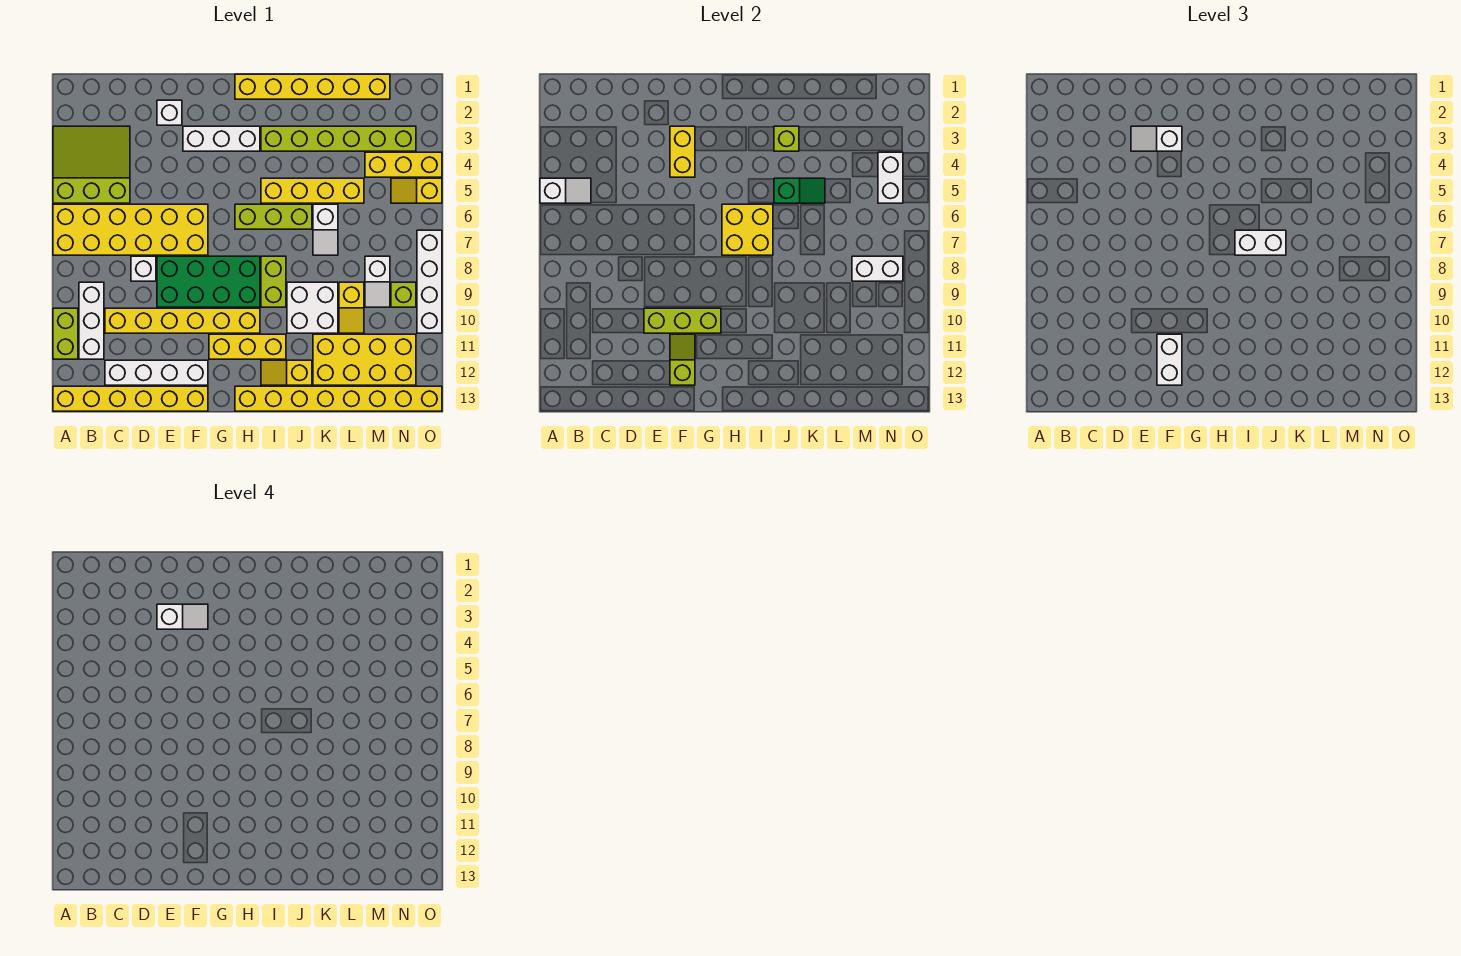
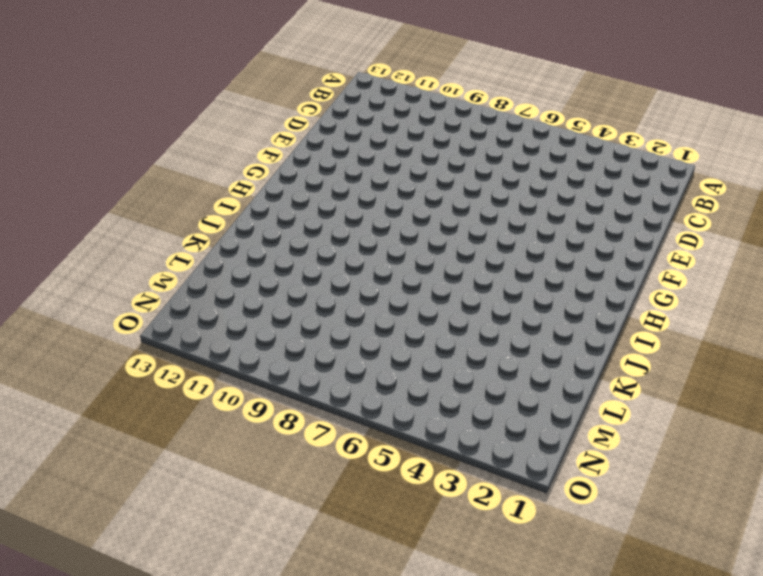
none -> lime slope A3:C5 level 1 top 5
none -> yellow brick A6:F7 level 1
none -> lime brick A10:A11 level 1
none -> yellow brick A13:F13 level 1

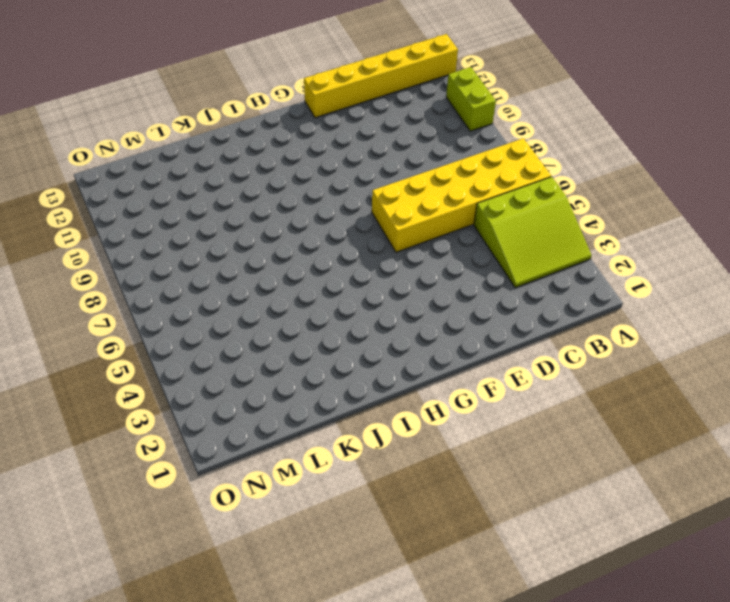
none -> white brick B9:B11 level 1
none -> yellow brick C10:H10 level 1
none -> white brick C12:F12 level 1
none -> white brick D8 level 1

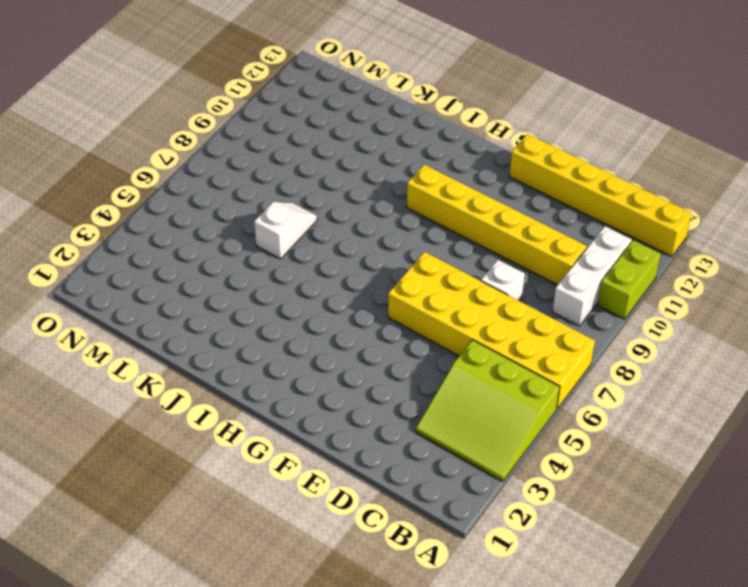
none -> white brick C12:F12 level 1
none -> white brick E2 level 1
none -> green brick E8:H9 level 1
none -> white brick F3:H3 level 1

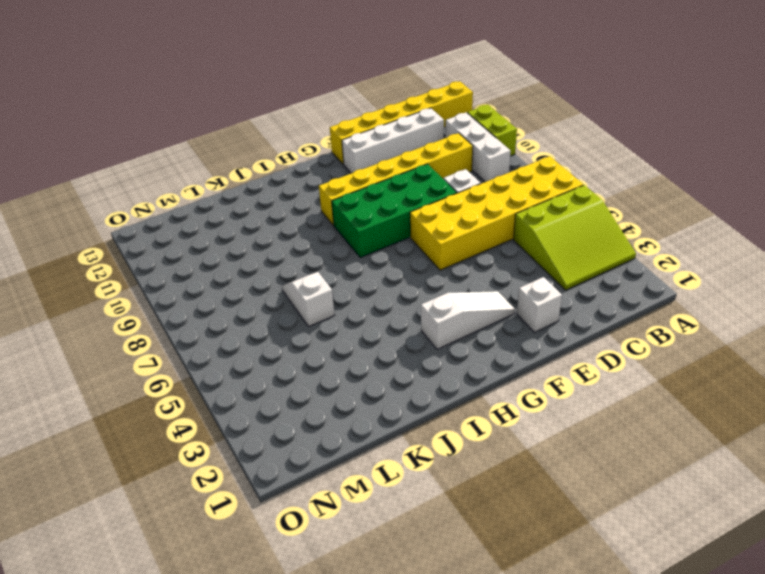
white slope F3:H3 level 1 top H -> white brick F3:H3 level 1
none -> yellow brick G11:I11 level 1
none -> yellow brick H1:M1 level 1
none -> lime brick H6:J6 level 1
none -> yellow brick H13:O13 level 1

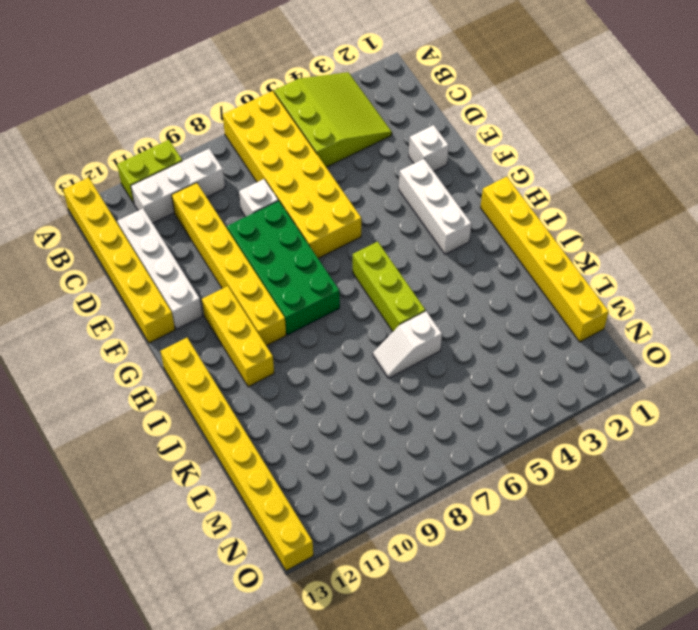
none -> lime brick I3:N3 level 1
none -> yellow brick I5:L5 level 1
none -> lime brick I8:I9 level 1
none -> yellow slope I12:J12 level 1 top J

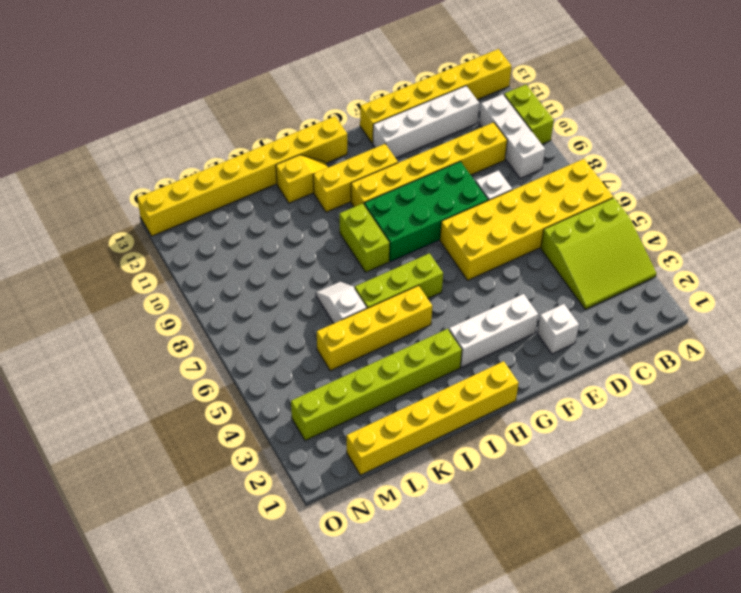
none -> white brick J9:K10 level 1
none -> yellow brick K11:N12 level 1
none -> yellow slope L9:L10 level 1 top 9
none -> yellow brick M4:O4 level 1

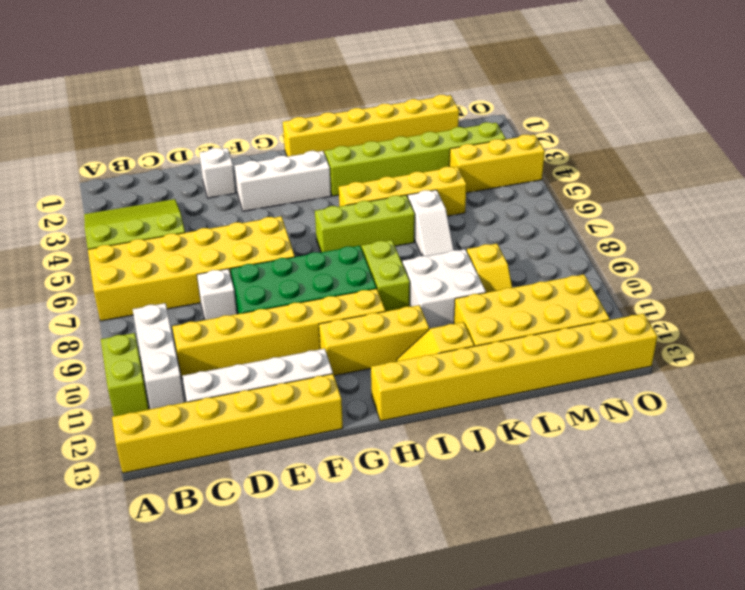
none -> white slope M8:M9 level 1 top 8
none -> yellow slope N5:O5 level 1 top O
none -> lime brick N9 level 1
none -> white brick O7:O10 level 1

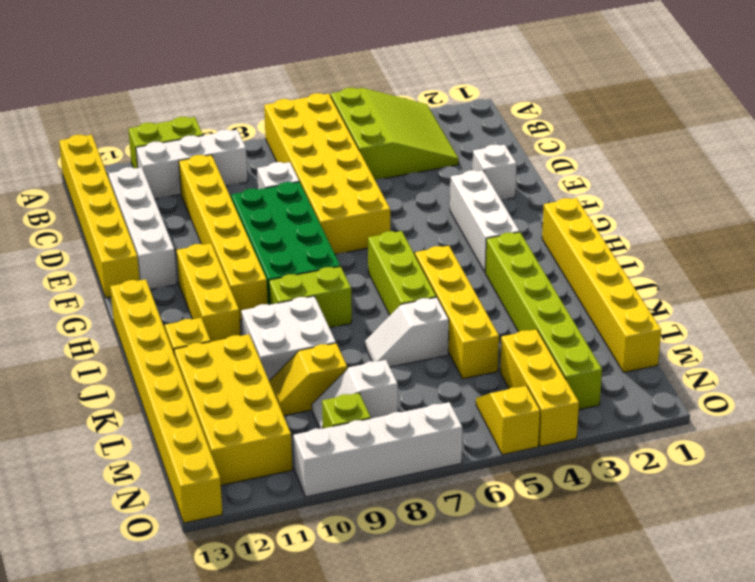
none -> white slope A5:B5 level 2 top A
none -> lime brick E10:G10 level 2
none -> yellow brick F3:F4 level 2
none -> lime slope F11:F12 level 2 top 12

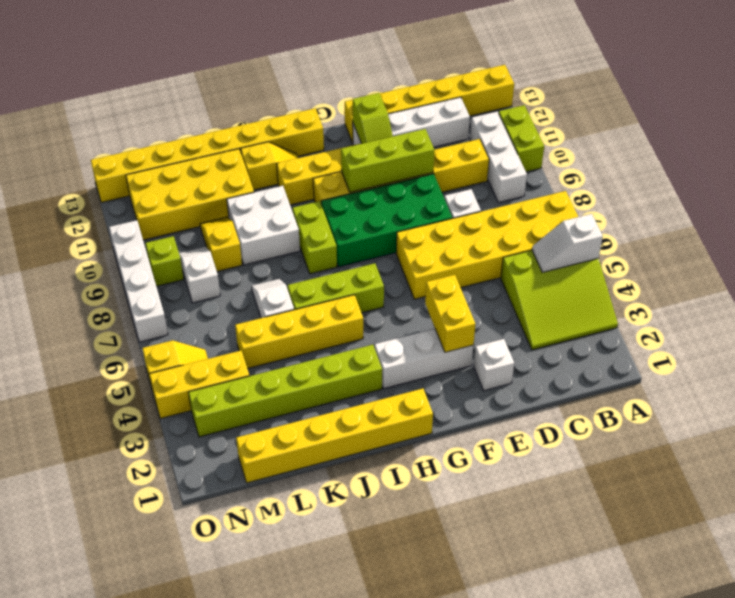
none -> yellow brick H6:I7 level 2
none -> lime brick J3 level 2
none -> green slope J5:K5 level 2 top J
none -> white brick M8:N8 level 2

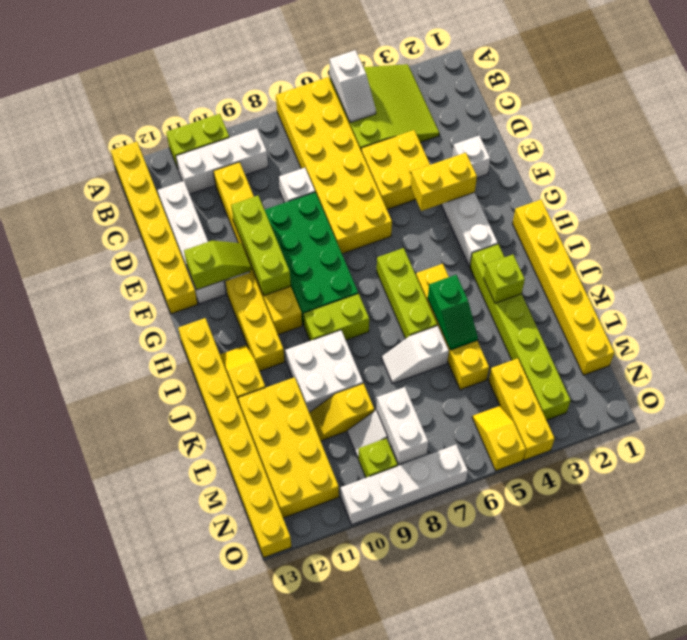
yellow brick D4:E5 level 1 -> yellow brick H6:I7 level 2
none -> white brick N4:N5 level 2
none -> white slope E3:F3 level 3 top F
none -> white brick F11:F12 level 3
none -> white brick I7:J7 level 3

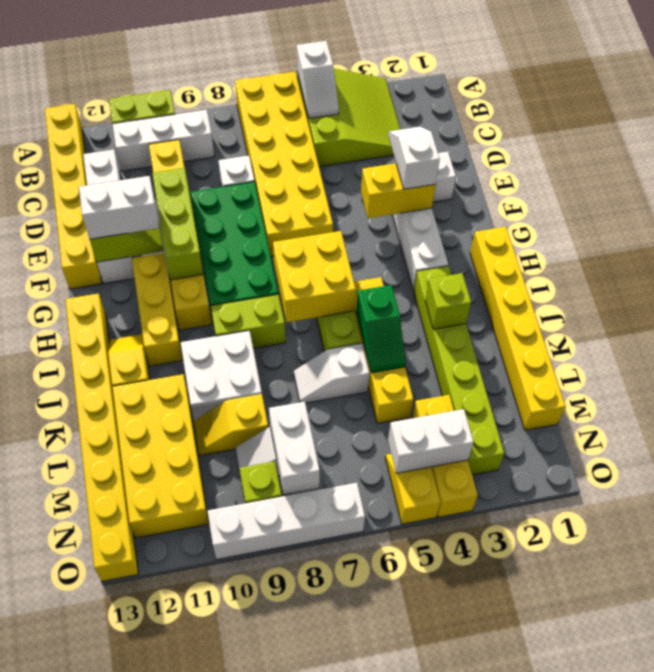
none -> white brick I7:J7 level 3
none -> white slope E3:F3 level 4 top E

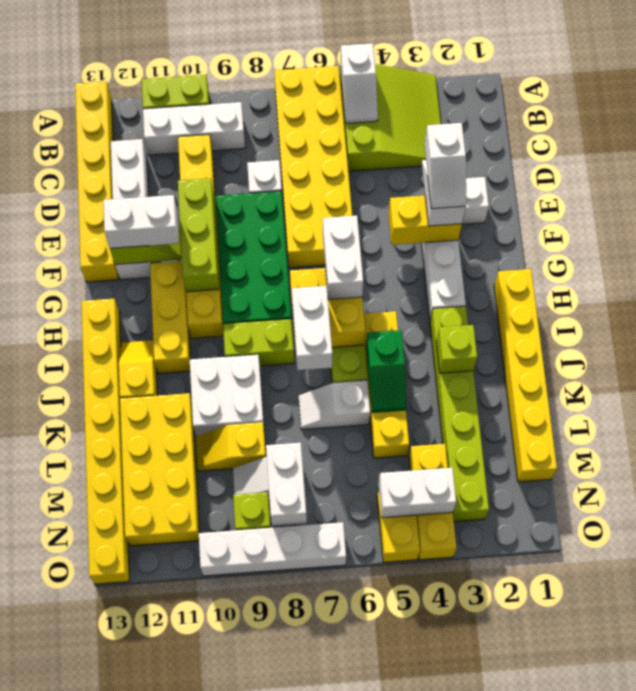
white brick G6:H6 level 3 -> none

